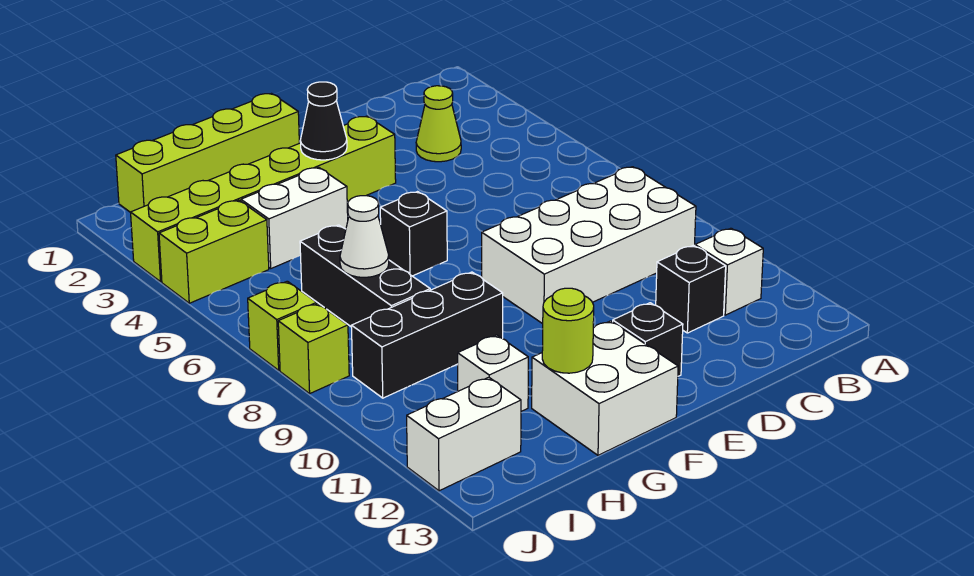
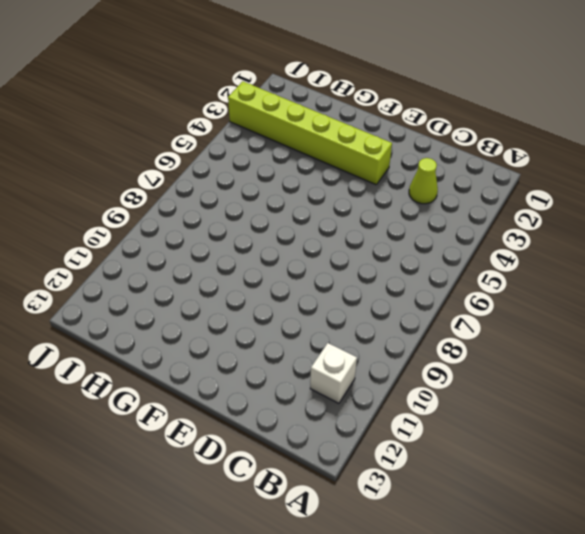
none -> white brick B8:E9 level 1
none -> black brick C11 level 1
none -> black brick E12 level 1

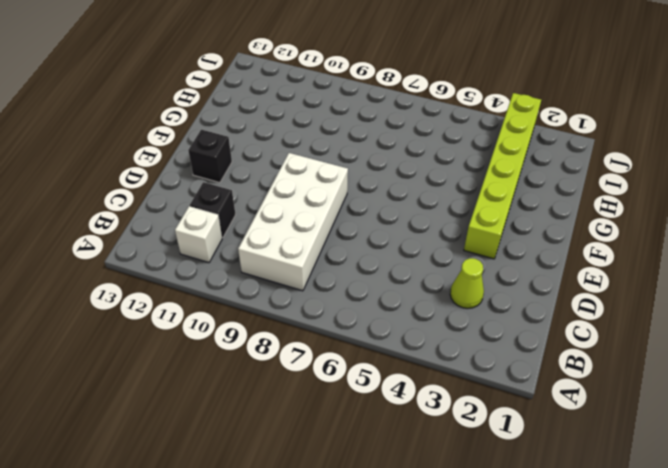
none -> lime brick F1:I1 level 1
none -> black brick F6 level 1
none -> white brick F12:G13 level 1

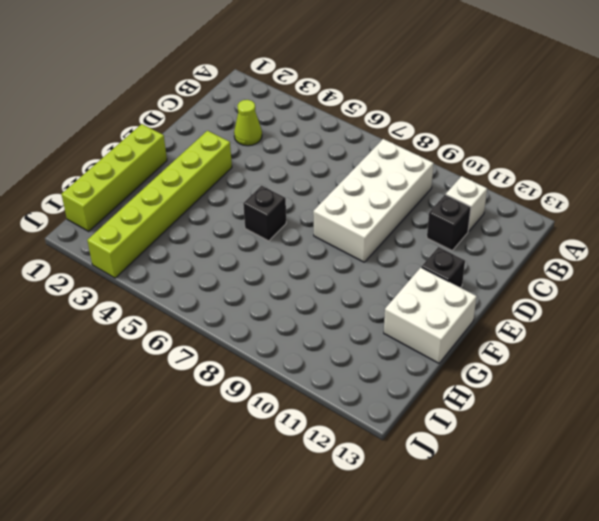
none -> white brick G4:H4 level 1
none -> black brick G9:I9 level 1
none -> black brick H6:H8 level 1

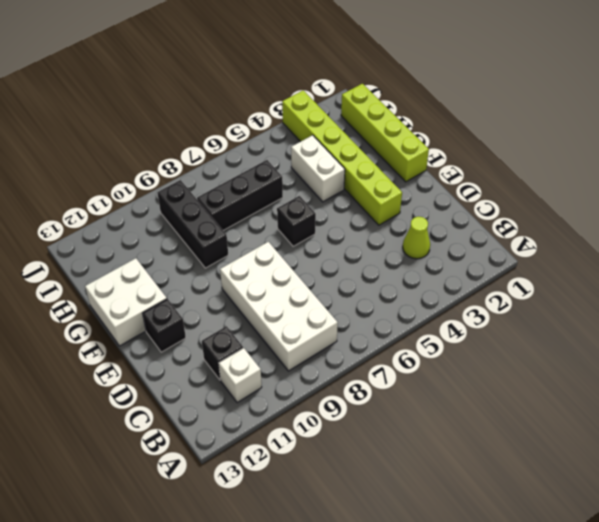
none -> white brick H11 level 1
none -> lime brick I4:J4 level 1
none -> white brick I12:J12 level 1

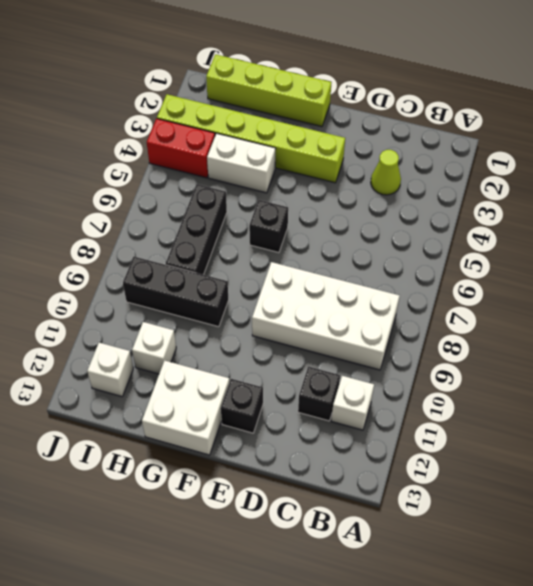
red brick I4:J4 level 1 -> lime brick I4:J4 level 1
white brick I12 level 1 -> white brick I12:J12 level 1
none -> lime brick J7 level 1
none -> lime brick J8 level 1
none -> black cone F3 level 2

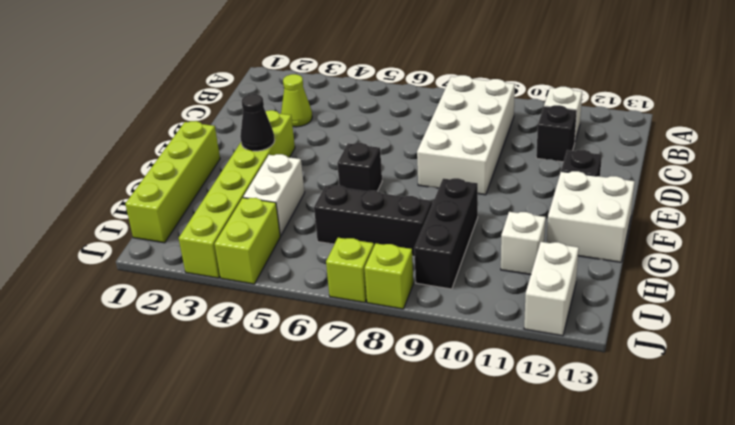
none -> lime round brick G12 level 2
none -> white cone H7 level 2

